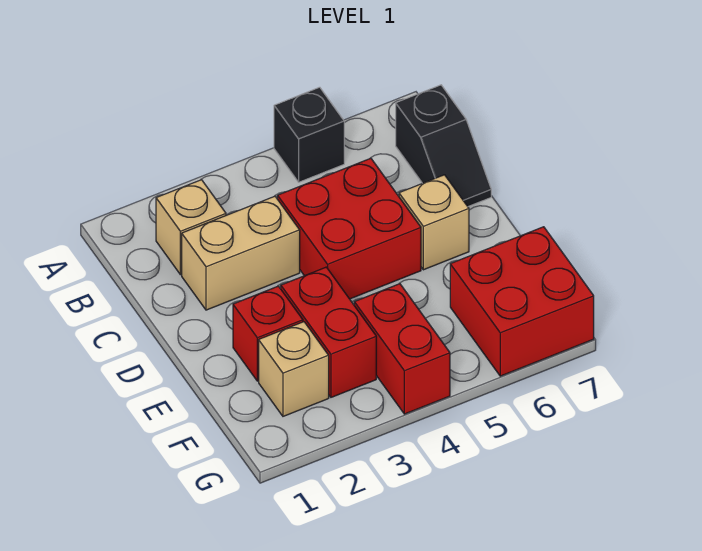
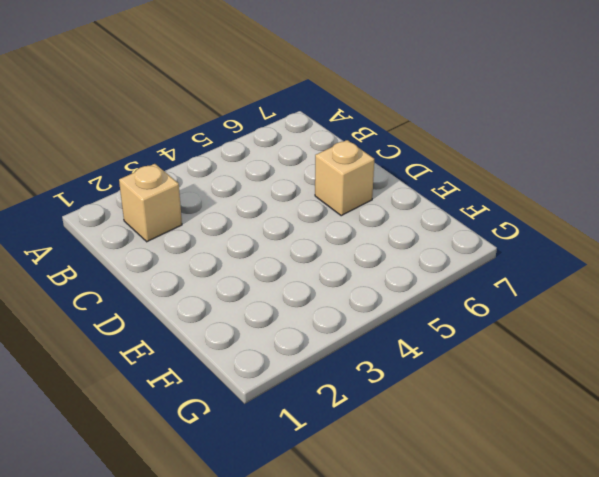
none -> black brick A5 level 1
none -> black slope B7:C7 level 1 top B

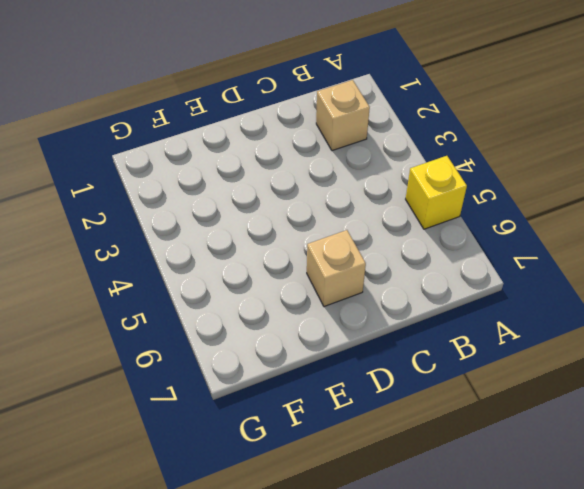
yellow brick A5 level 1 -> black brick A5 level 1
none -> black slope B7:C7 level 1 top B
none -> tan brick C2:C3 level 1

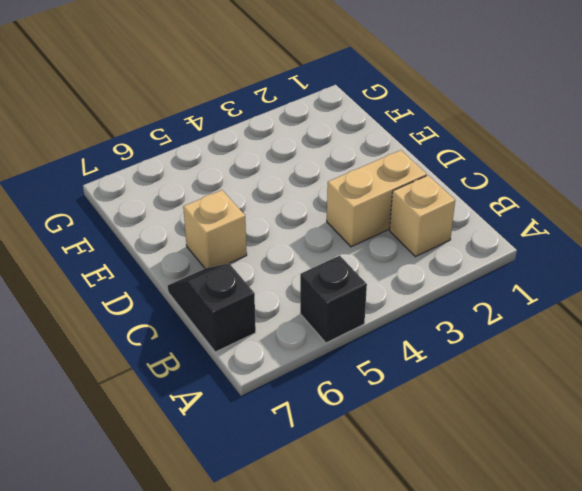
none -> red brick C4:D5 level 1
none -> red brick E2 level 1

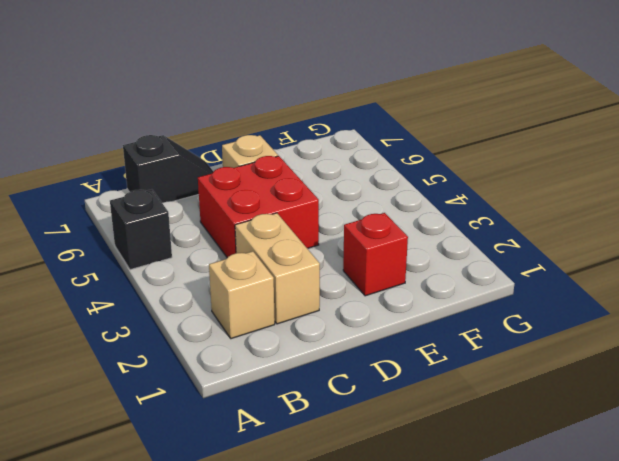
none -> red brick E3:F3 level 1
none -> tan brick F2 level 1

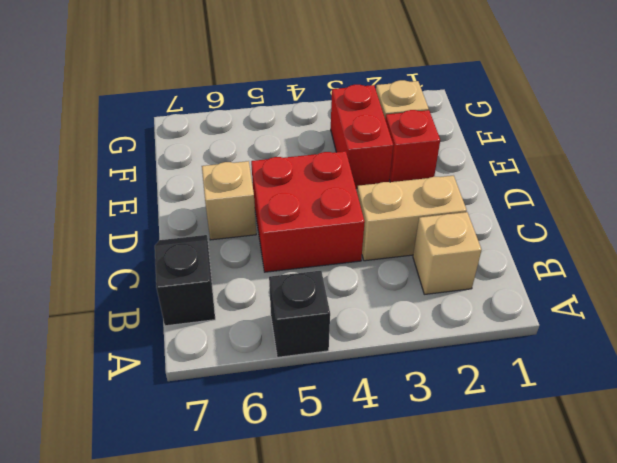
none -> red brick F4:G4 level 1
none -> red brick F6:G7 level 1

